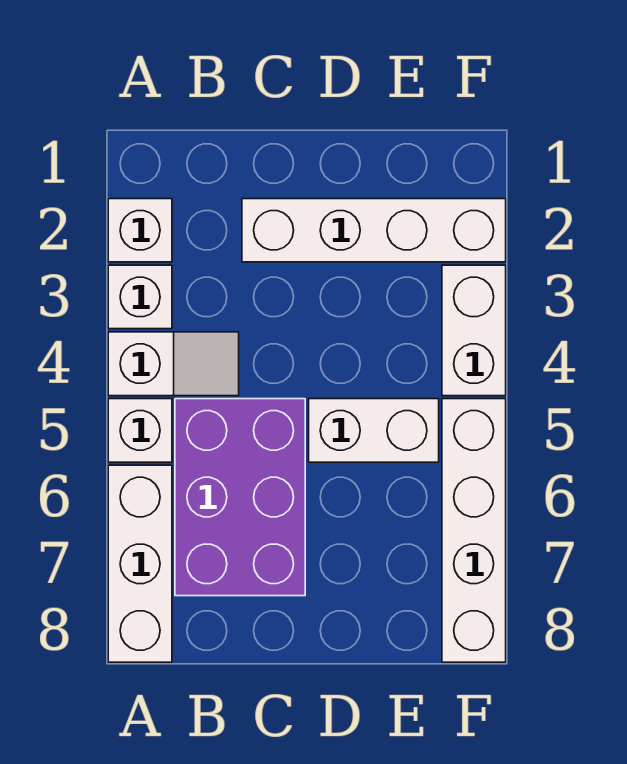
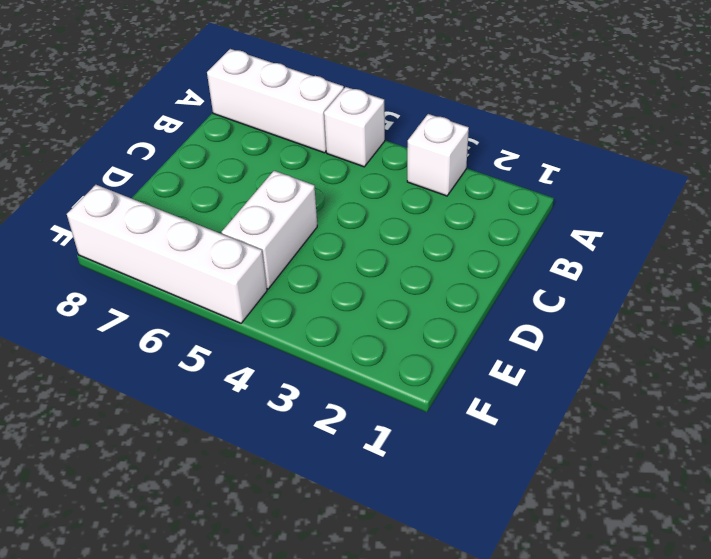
none -> white brick A2 level 1
none -> white slope A4:B4 level 1 top A

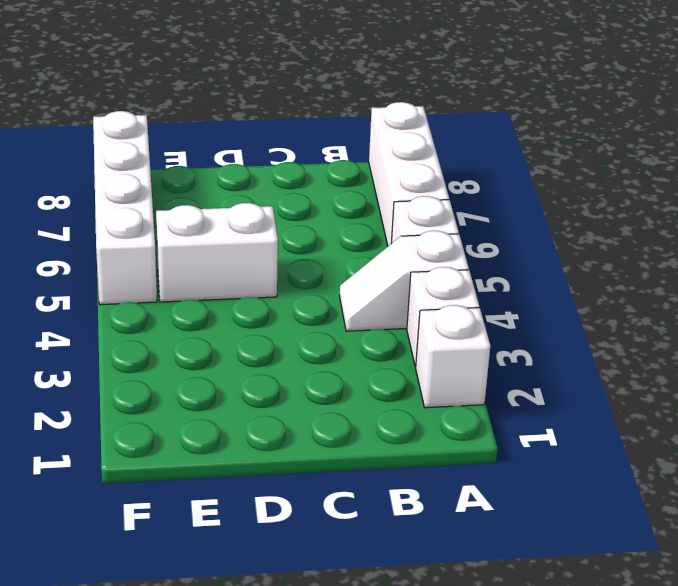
none -> purple brick B5:C7 level 1
none -> white brick C2:F2 level 1

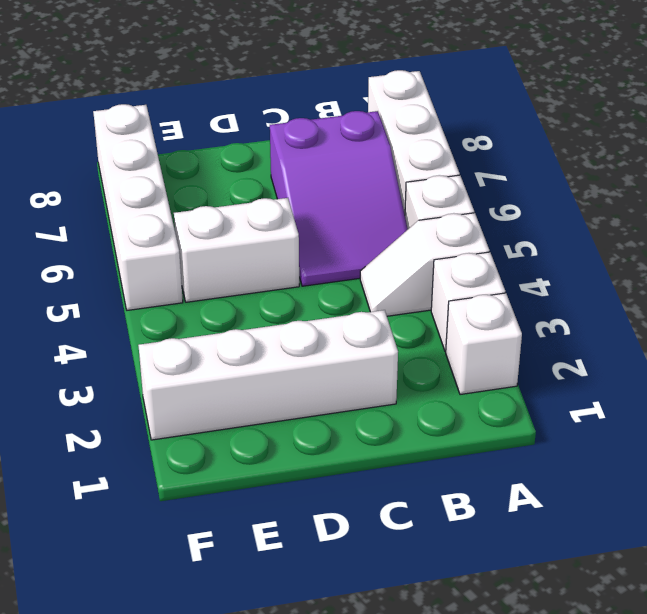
purple slope B5:C7 level 1 top 7 -> purple brick B5:C7 level 1
none -> white brick F3:F4 level 1

